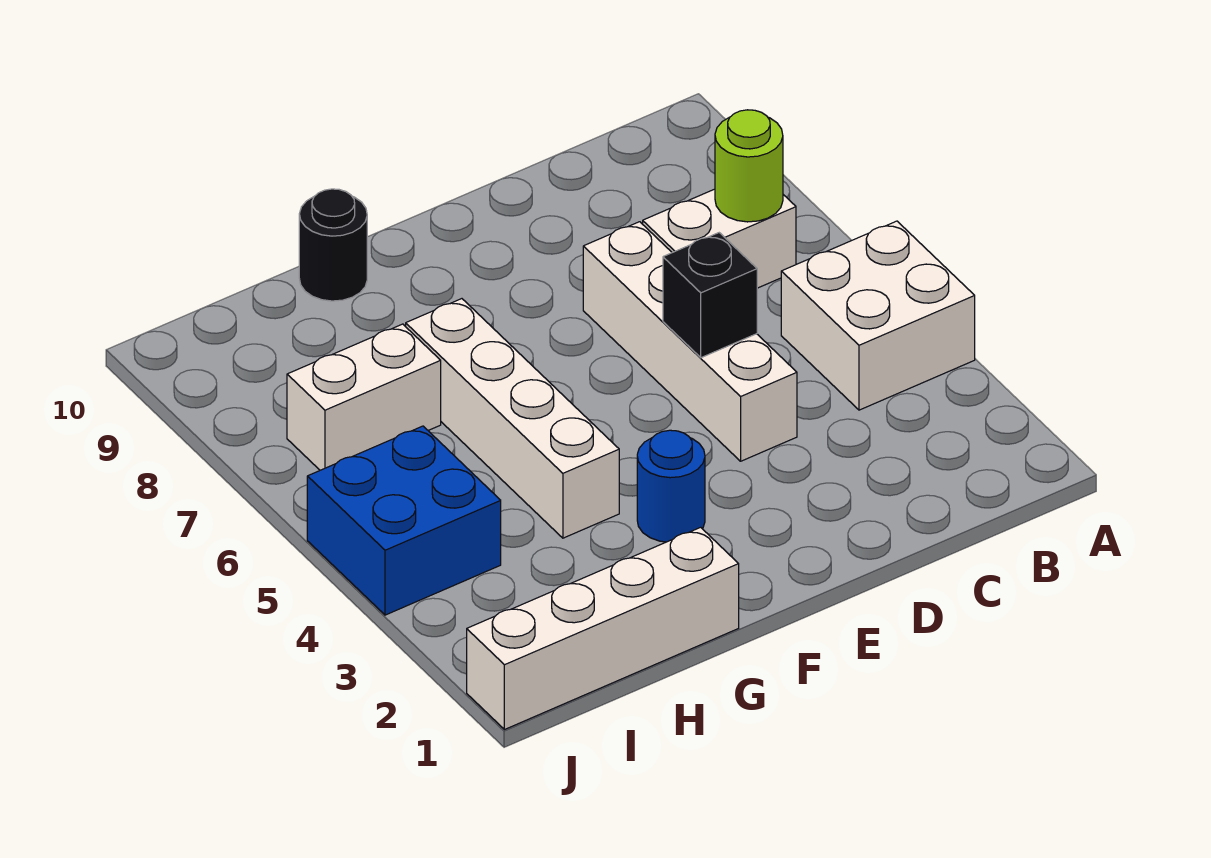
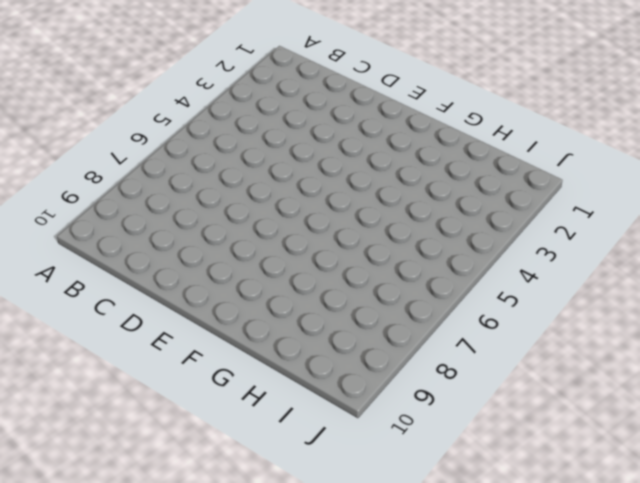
none -> white brick A4:B5 level 1
none -> white brick B7:C7 level 1

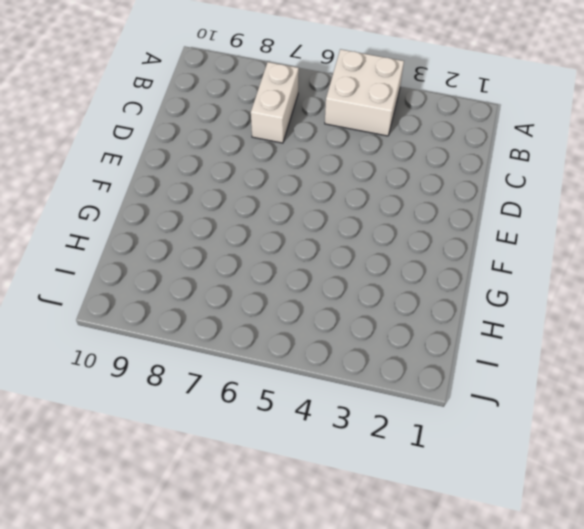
none -> white brick D4:D7 level 1
none -> blue round brick F3 level 1

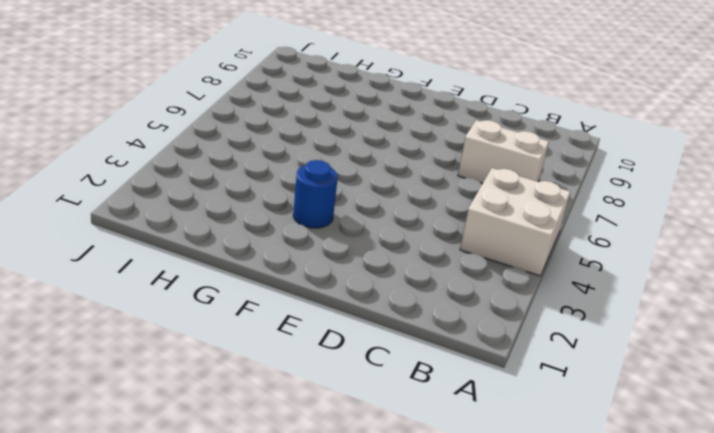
none -> white brick D4:D7 level 1
none -> white brick G1:J1 level 1

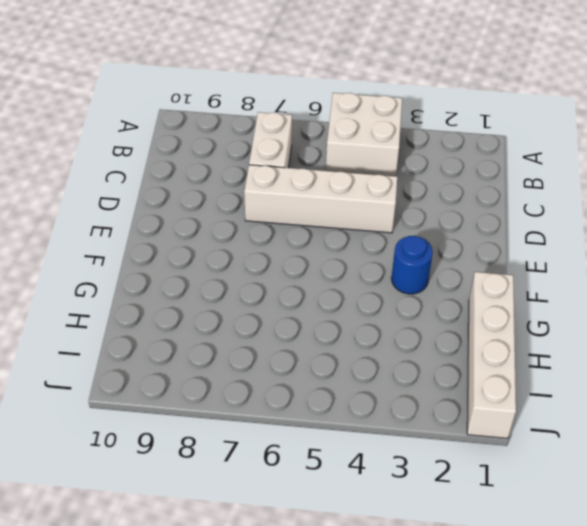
none -> white brick G4:G7 level 1
none -> black round brick G10 level 1

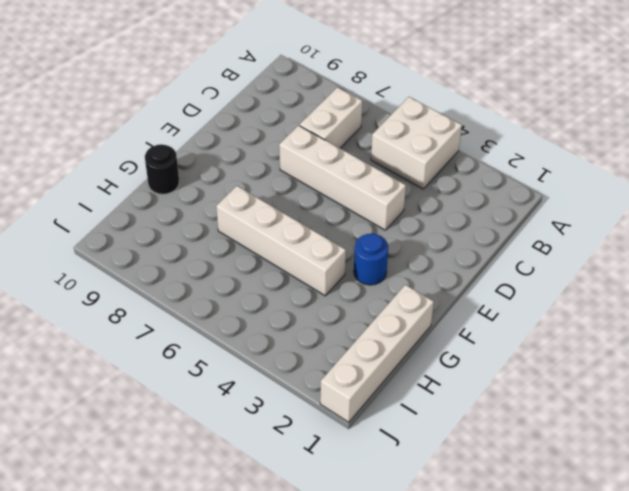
none -> white brick H7:I7 level 1
none -> blue brick I4:J5 level 1

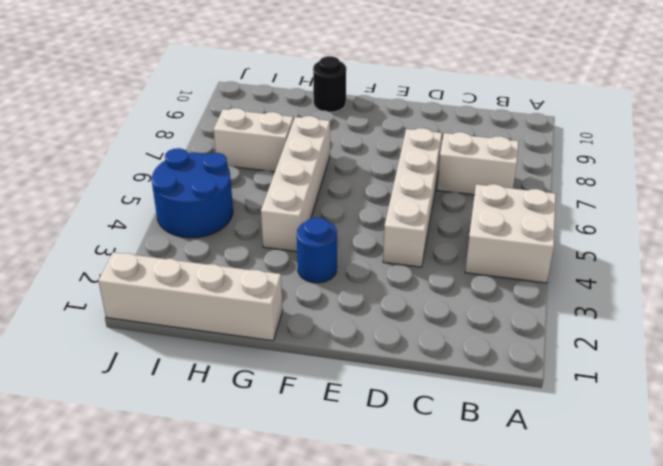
blue round brick I4:J5 level 1 -> blue brick I4:J5 level 1
none -> lime round brick B7 level 2
none -> black brick D5 level 2

